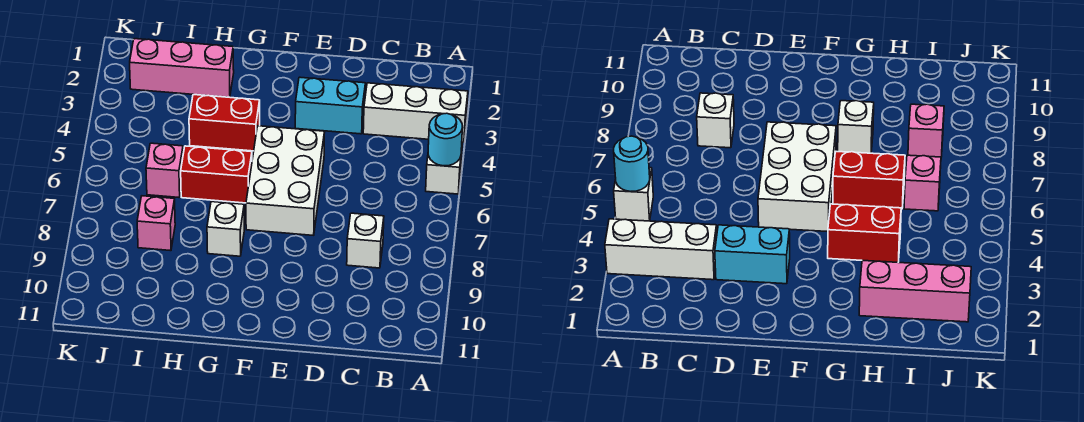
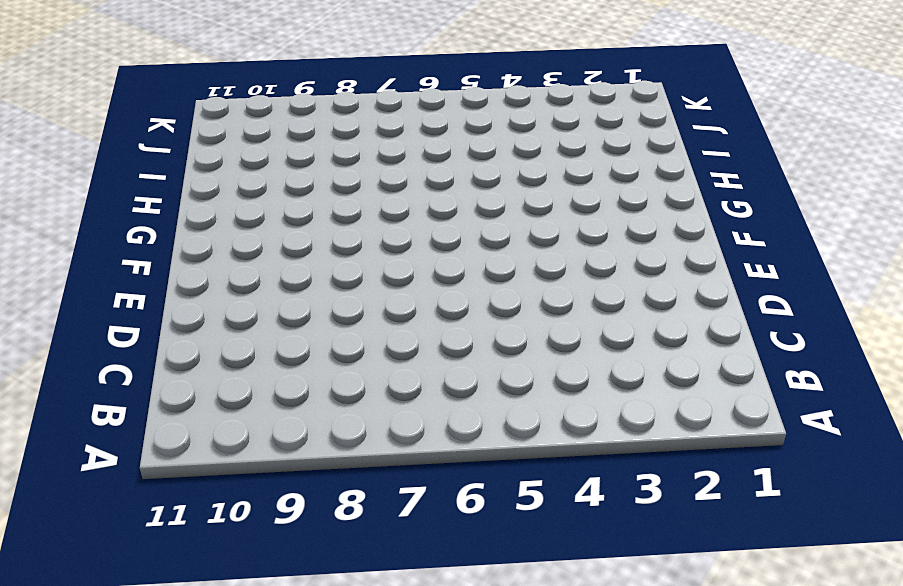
none -> white brick A3:C3 level 1
none -> white brick A5 level 1
none -> white brick C8 level 1

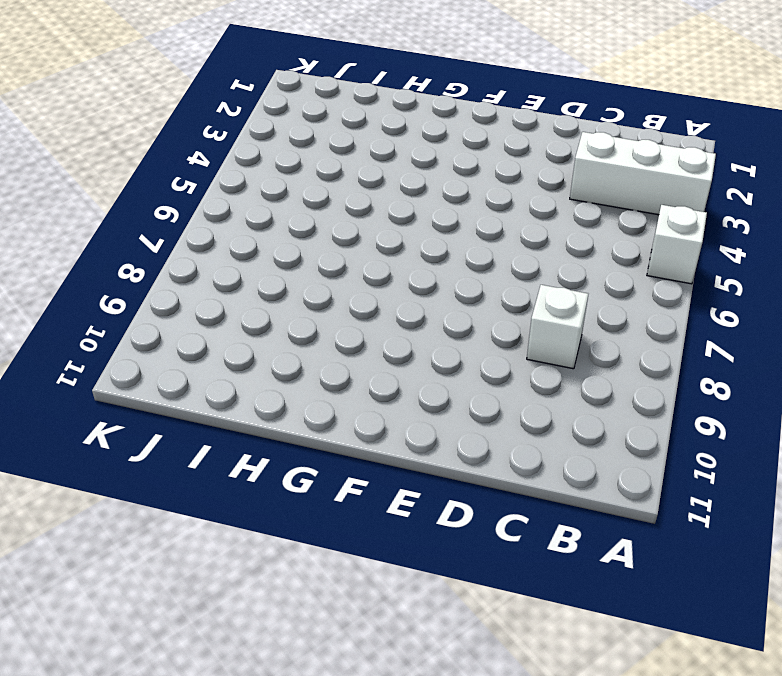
none -> cyan brick D3:E3 level 1
none -> white brick E5:F7 level 1
none -> red brick G4:H4 level 1

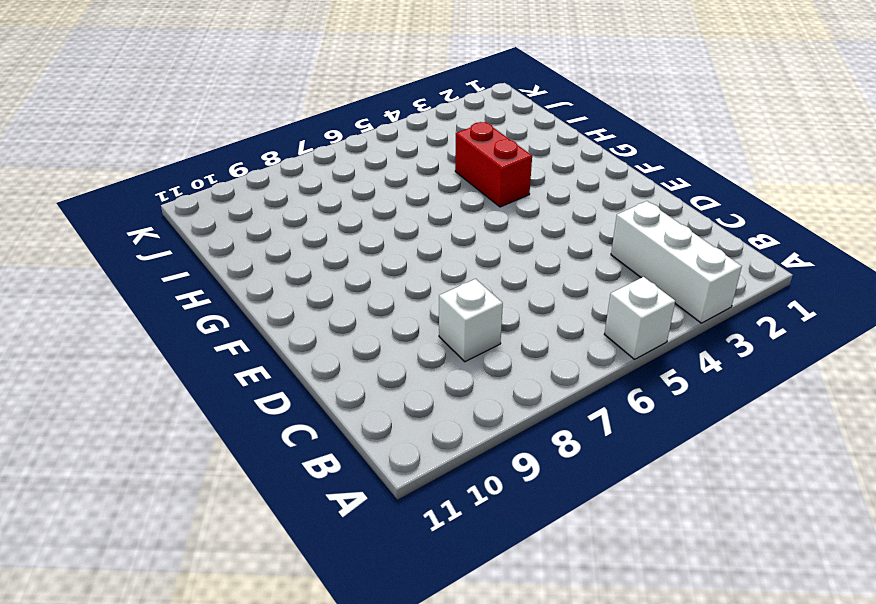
none -> cyan brick D3:E3 level 1
none -> white brick E5:F7 level 1
none -> red brick G6:H6 level 1

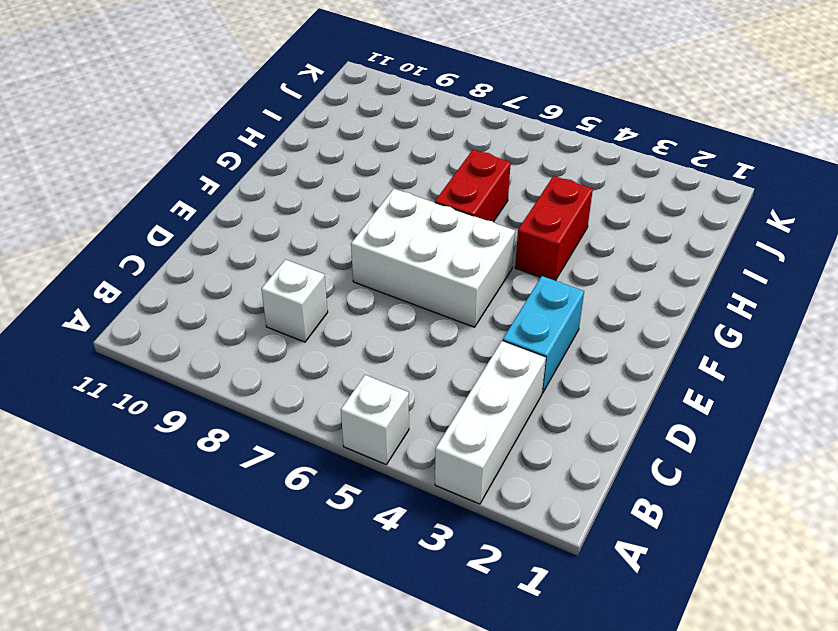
none -> white brick G8 level 1
none -> pink brick H2:J2 level 1
none -> pink brick I6 level 1

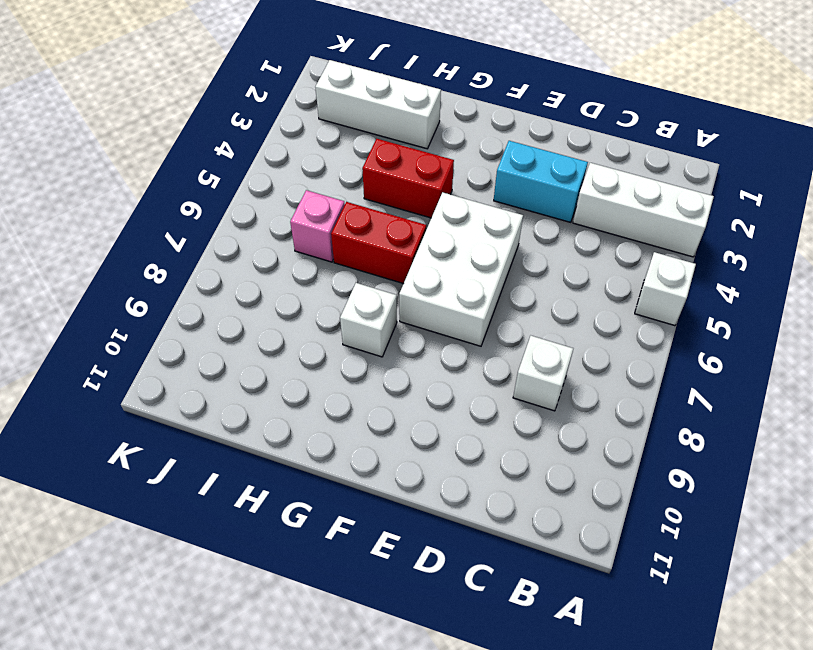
white brick H2:J2 level 1 -> pink brick H2:J2 level 1
none -> pink brick I8 level 1
none -> cyan round brick A5 level 2

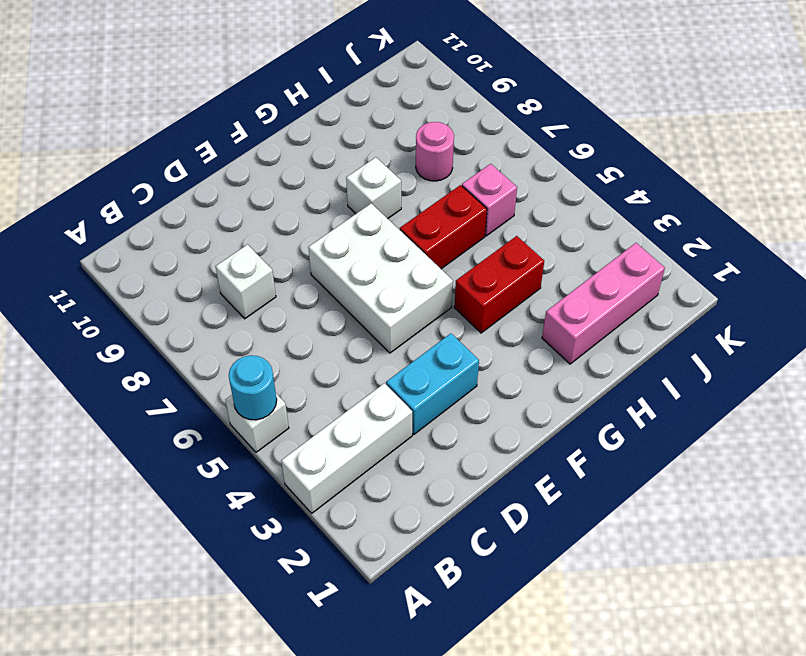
pink round brick I8 level 1 -> pink brick I8 level 1

